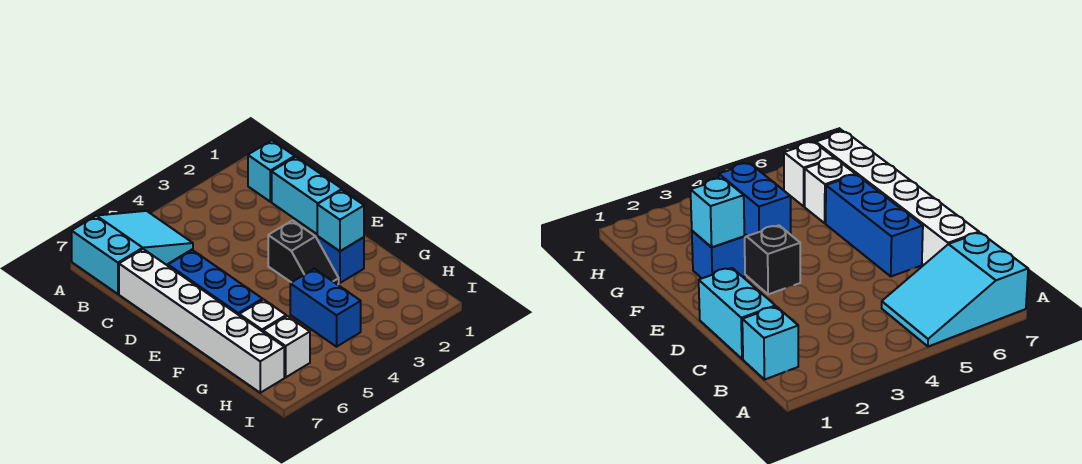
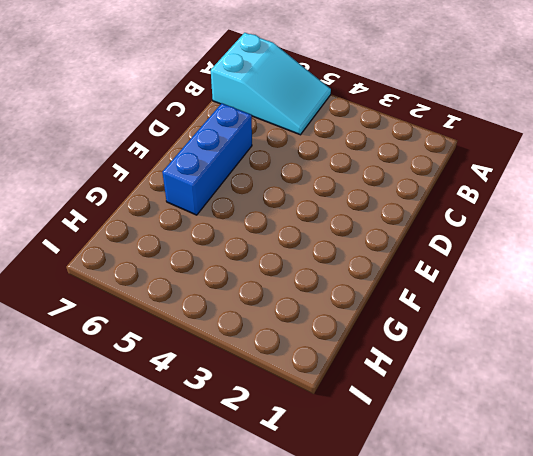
none -> cyan brick B1 level 1
none -> cyan brick C1:D1 level 1

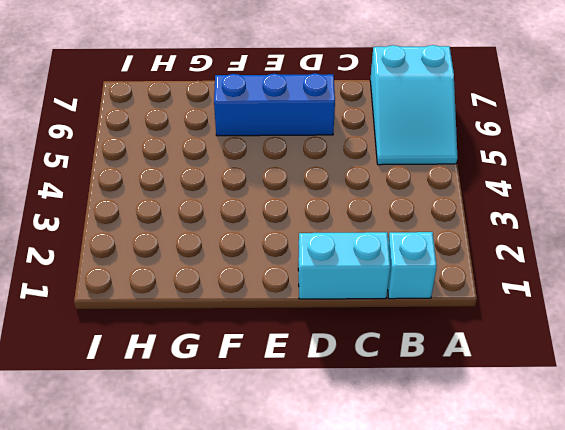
none -> white brick C7:H7 level 1
none -> black slope E3:F3 level 1 top E

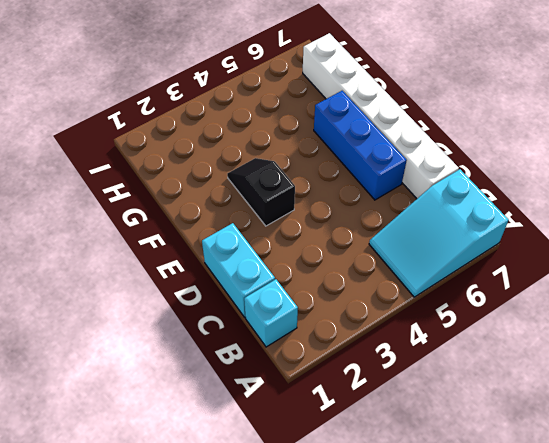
none -> blue brick F2 level 1
none -> blue brick G4:H4 level 1

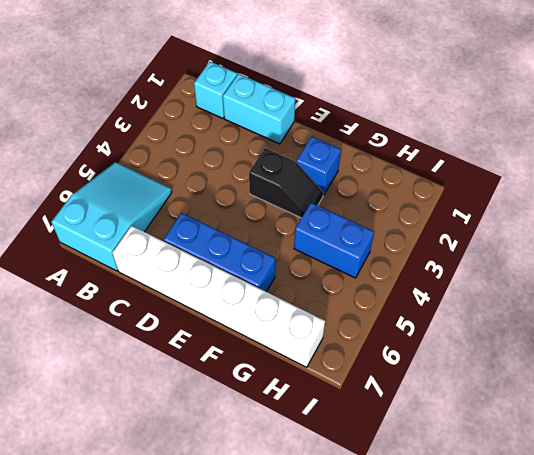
none -> white brick G6 level 1
none -> white brick H6 level 1

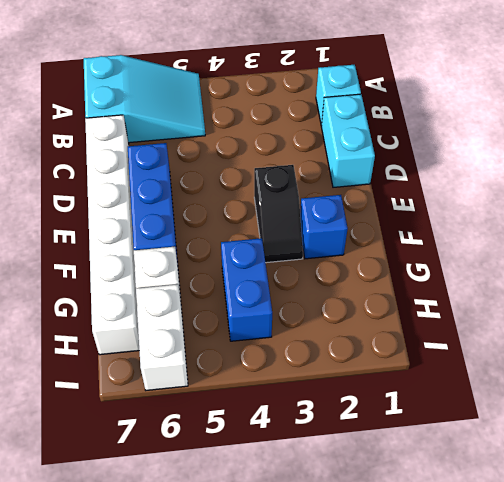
white brick H6:I6 level 1 -> white brick H6 level 1
none -> cyan brick F2 level 2

